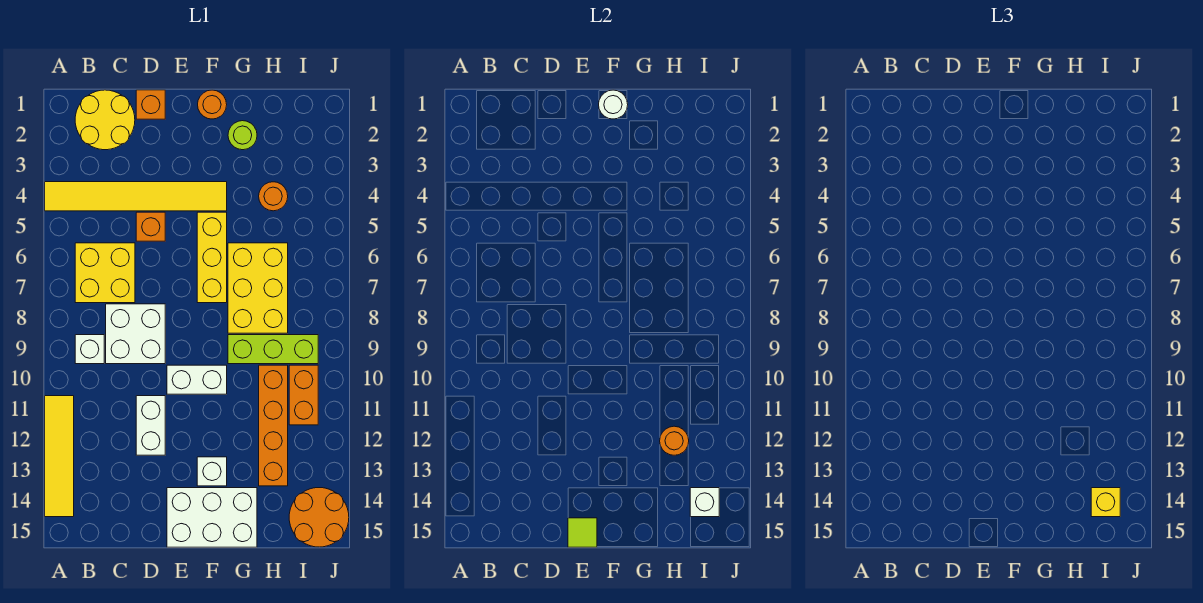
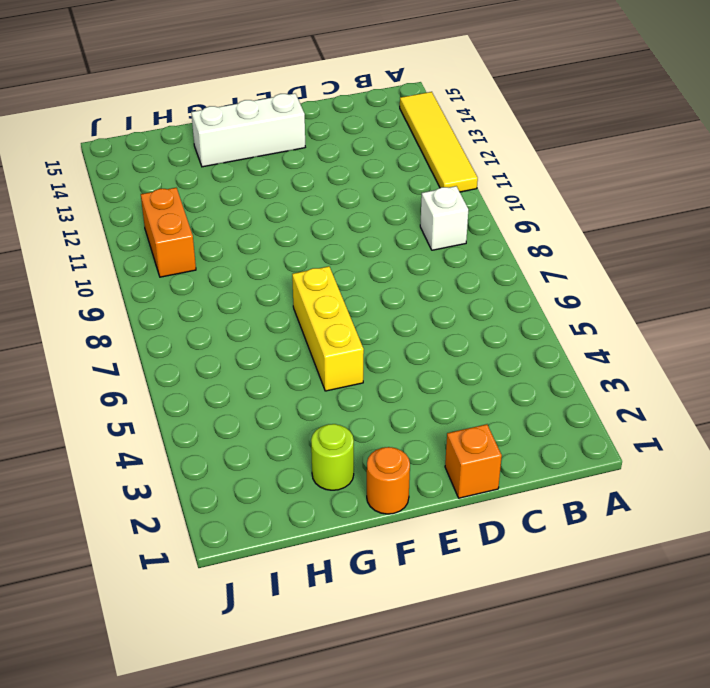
white brick E14:G14 level 1 -> white brick E14:G15 level 1
none -> yellow tile A4:F4 level 1
none -> yellow round brick B1:C2 level 1
none -> yellow brick B6:C7 level 1

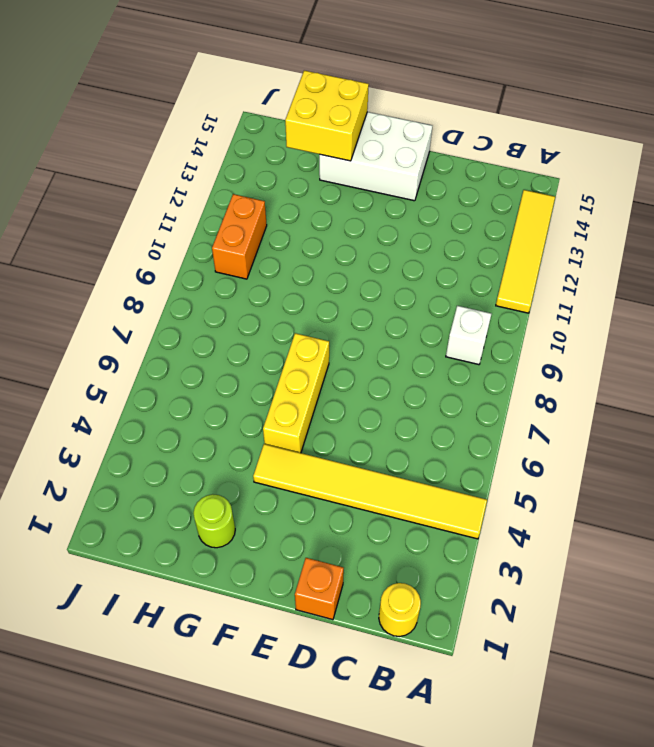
yellow round brick B1 level 1 -> yellow round brick B1:C2 level 1
yellow brick G14:H15 level 2 -> yellow brick B6:C7 level 1
none -> white brick C8:D9 level 1
none -> orange brick D5 level 1
none -> white brick D11:D12 level 1

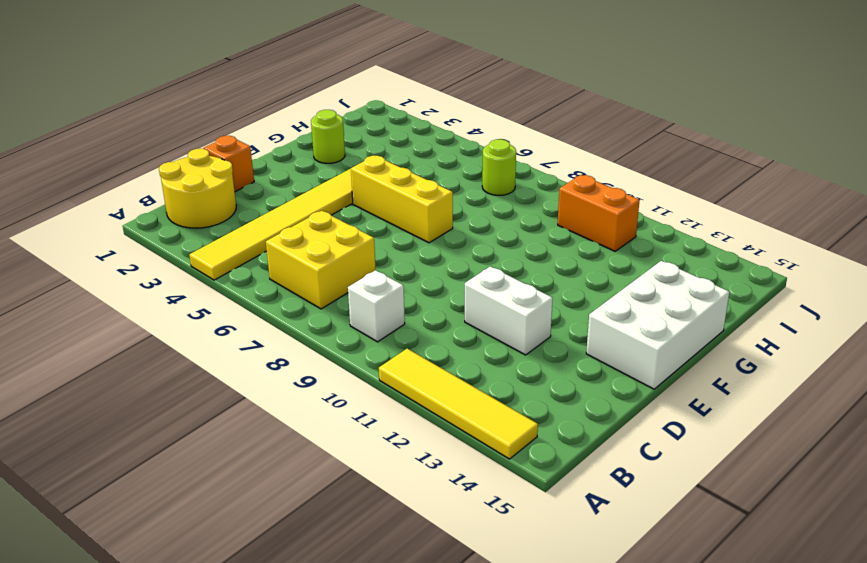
lime round brick I7 level 1 -> none
none -> white brick C8:D9 level 1
none -> orange brick D5 level 1
none -> white brick E10:F10 level 1

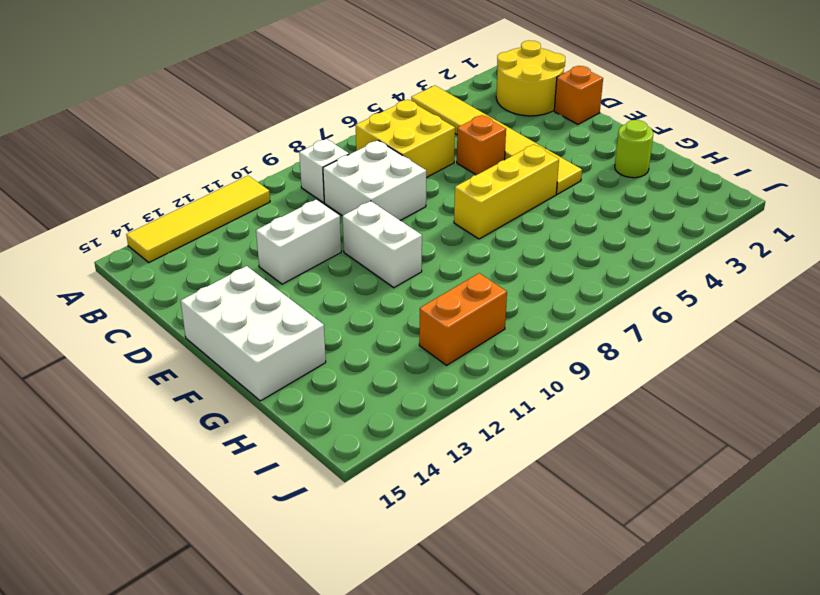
none -> orange round brick F1 level 1
none -> white brick F13 level 1
none -> yellow brick G6:H8 level 1

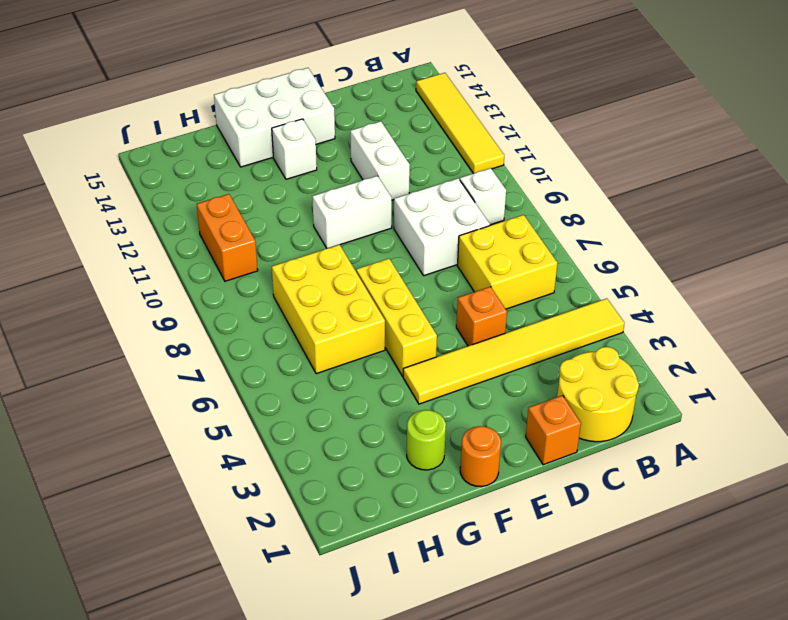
none -> lime brick G9:I9 level 1
none -> orange round brick H4 level 1
none -> orange brick H10:H13 level 1

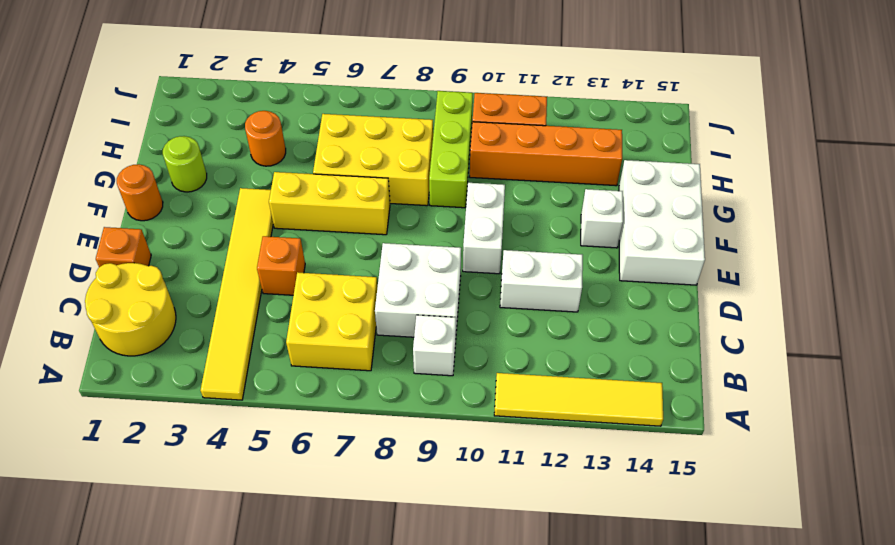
none -> orange round brick I14:J15 level 1
none -> lime tile E15 level 2
none -> white round brick F1 level 2

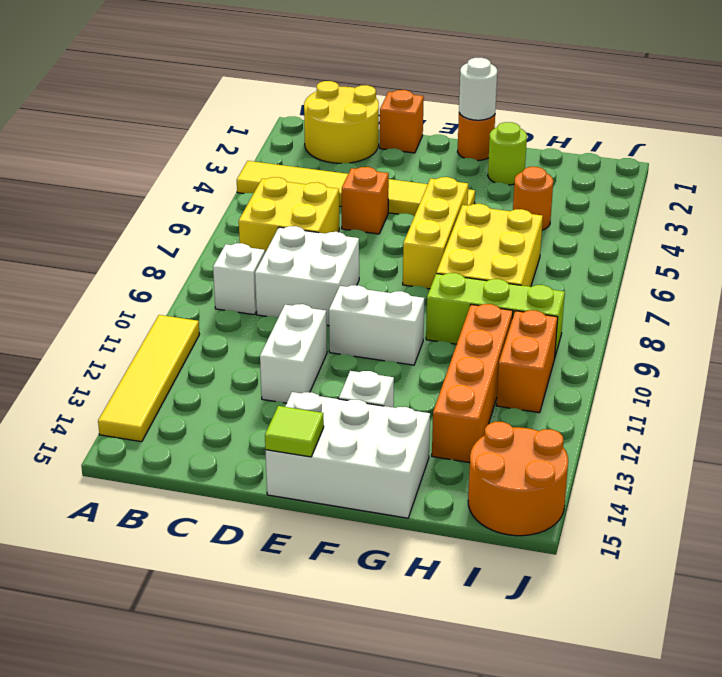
none -> orange round brick H12 level 2
none -> white brick I14 level 2
none -> yellow brick I14 level 3

